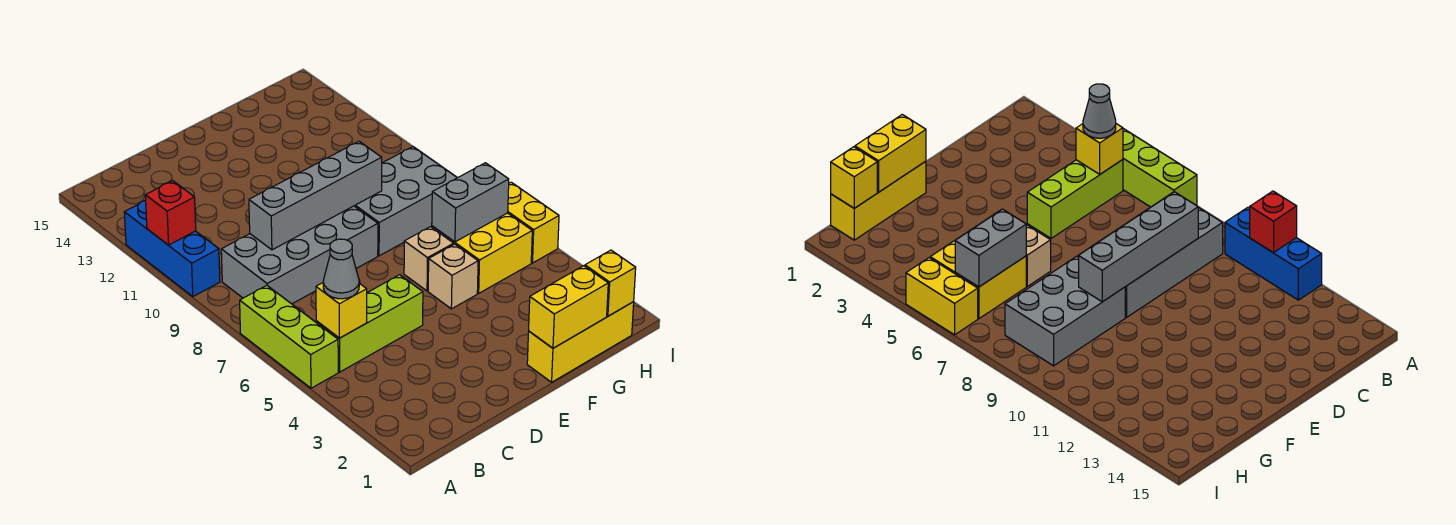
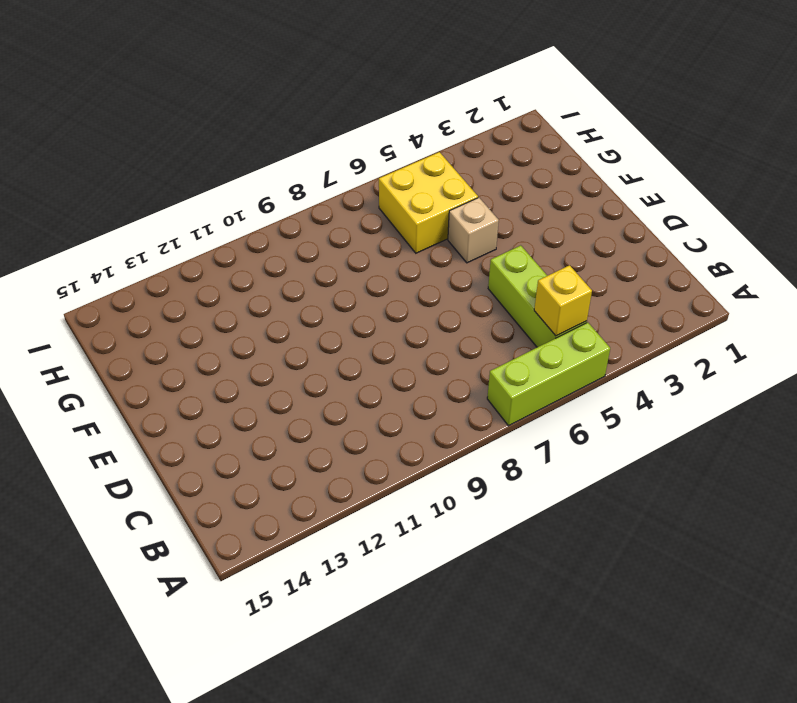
none -> blue brick A10:A12 level 1
none -> grey brick B8:E9 level 1
none -> yellow brick F1:H1 level 1

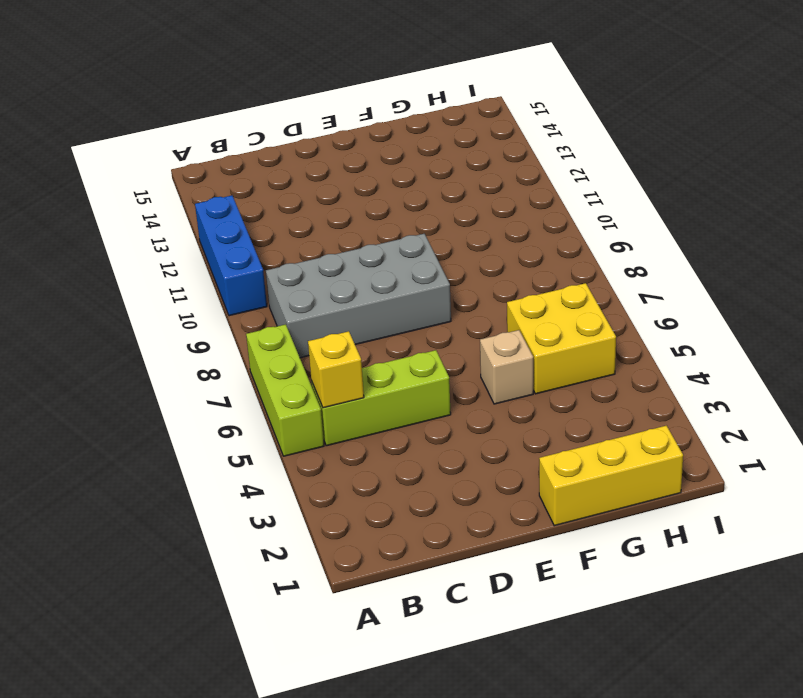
none -> tan brick F6 level 1
none -> grey brick F8:H9 level 1
none -> yellow brick I5:I6 level 1

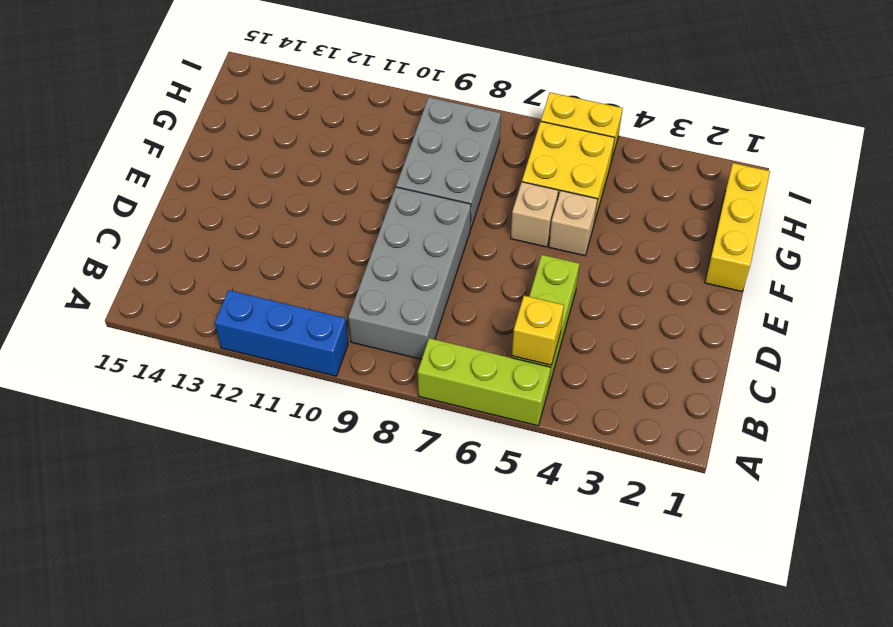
none -> red brick A11 level 2
none -> grey brick C9:F9 level 2
none -> yellow brick F1:G1 level 2

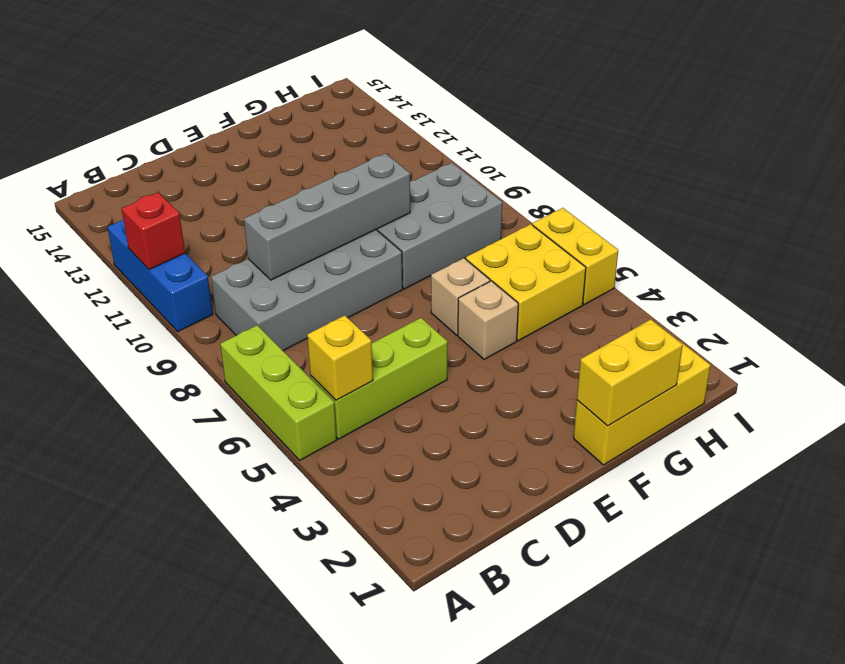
none -> grey brick G6:H6 level 2
none -> yellow brick H1 level 2
none -> grey cone B5 level 3

